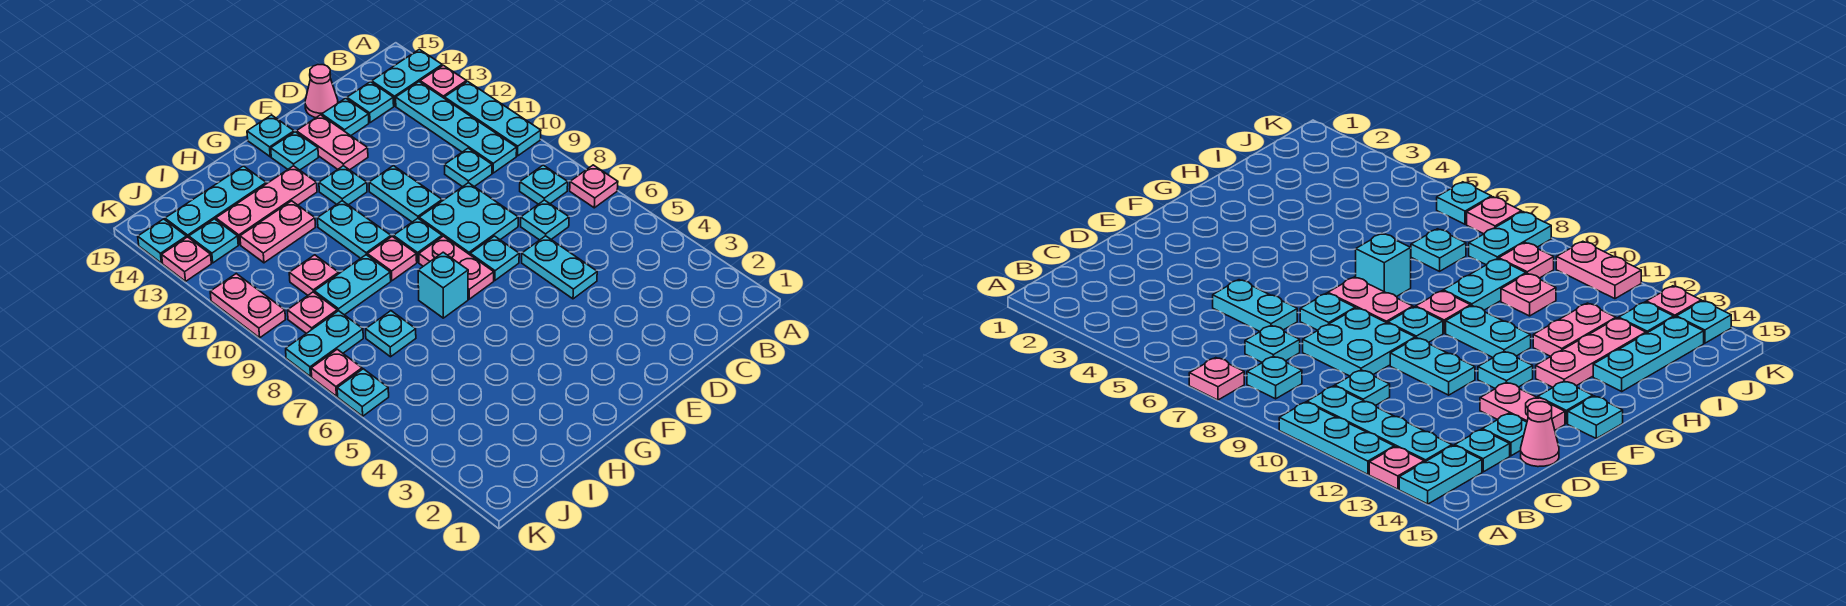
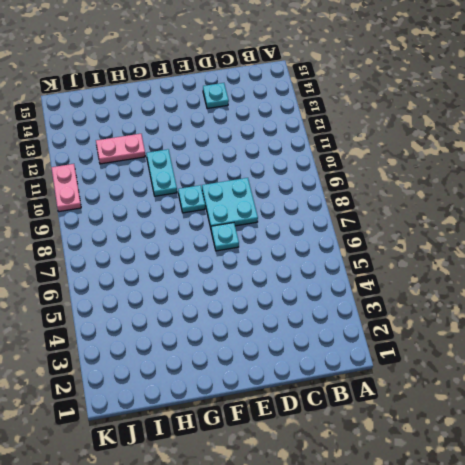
none -> pink plate A7 level 1
none -> cyan plate A10:A12 level 1
none -> pink plate A13 level 1
none -> cyan plate A14:B14 level 1

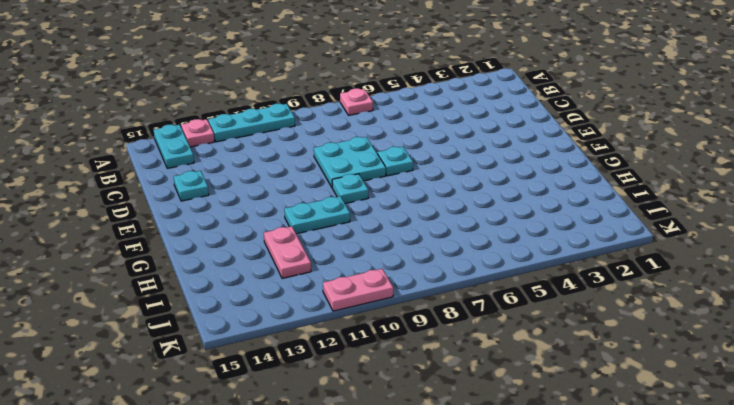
none -> cyan plate B8 level 1
none -> cyan plate B10:B13 level 1
none -> cyan plate C7 level 1
none -> cyan plate C10 level 1

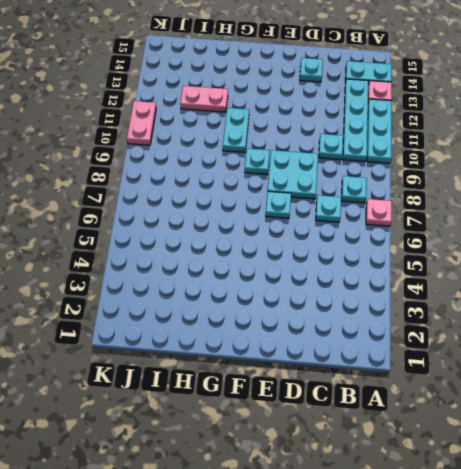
none -> cyan plate C14 level 1
none -> cyan plate D5:D6 level 1
none -> pink cone D15 level 1
none -> cyan plate E10:E11 level 1

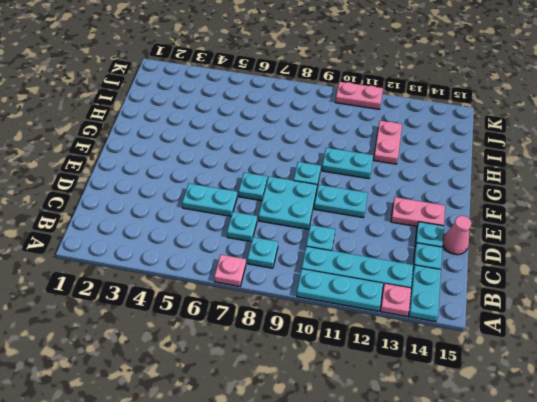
none -> pink plate F7:F8 level 1
none -> cyan plate F12 level 1
none -> cyan plate F14 level 1
none -> cyan plate F15 level 1

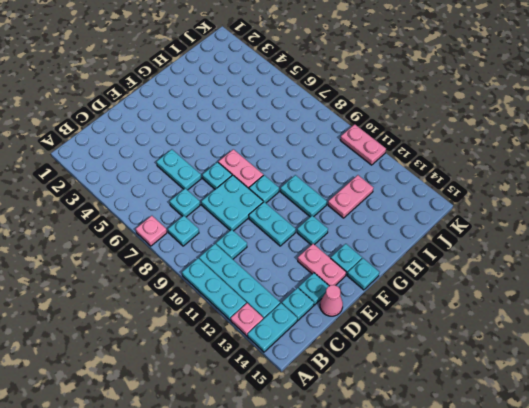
none -> cyan brick G7 level 1
none -> pink plate G9 level 1
none -> pink plate G13:I13 level 1
none -> cyan plate H9:I9 level 1

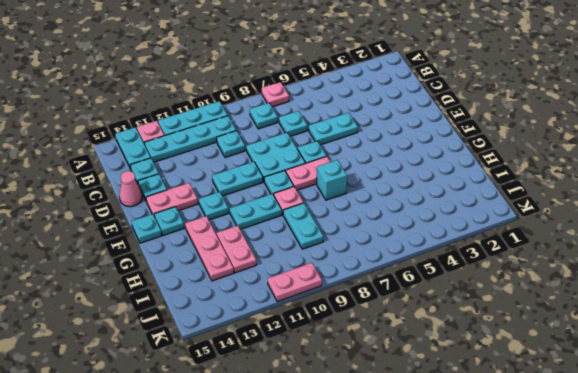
none -> cyan plate H14:J14 level 1
none -> cyan plate I7 level 1
none -> pink plate I10 level 1
none -> cyan plate J8:K8 level 1

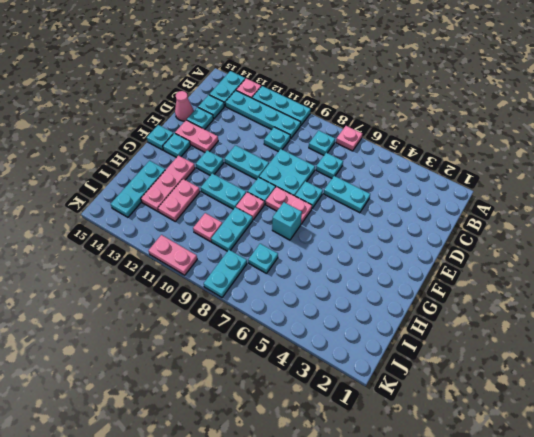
none -> pink plate J9 level 1
none -> cyan plate J13 level 1
none -> cyan plate K6 level 1
none -> pink plate K7 level 1

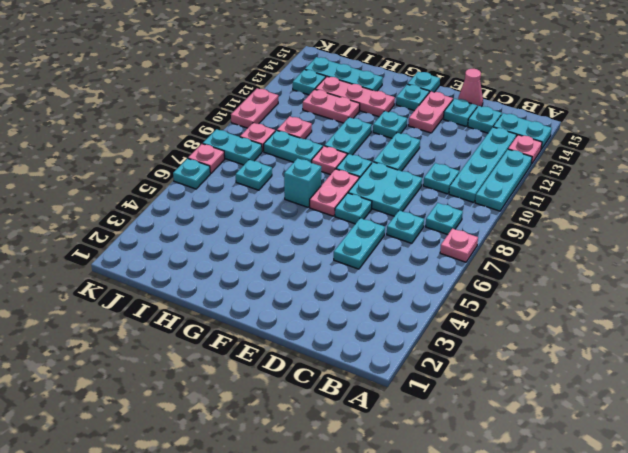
none -> pink plate K13 level 1
none -> cyan plate K14 level 1

